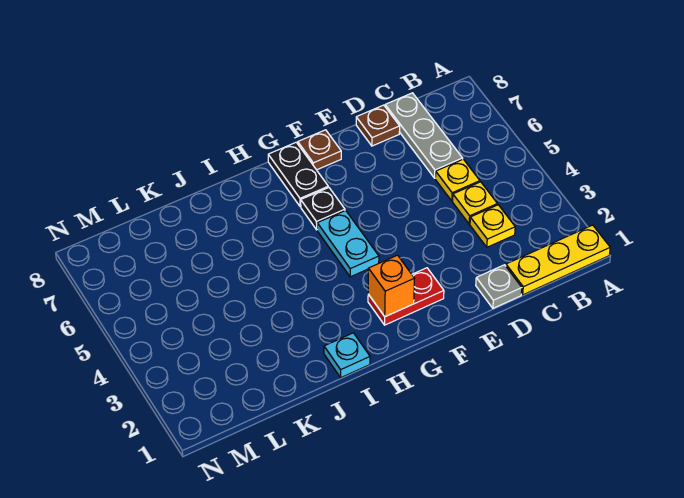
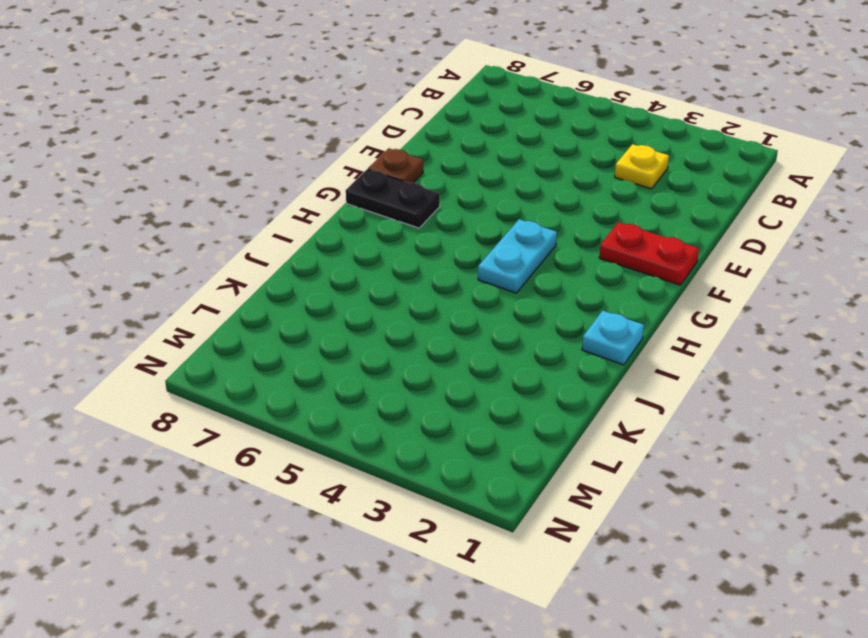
red plate F1:F2 level 1 -> red plate F2:G2 level 1
cyan plate G4:H4 level 1 -> cyan plate G4:G5 level 1
none -> yellow plate A1:C1 level 1
none -> yellow plate C4 level 1
none -> yellow plate C5 level 1

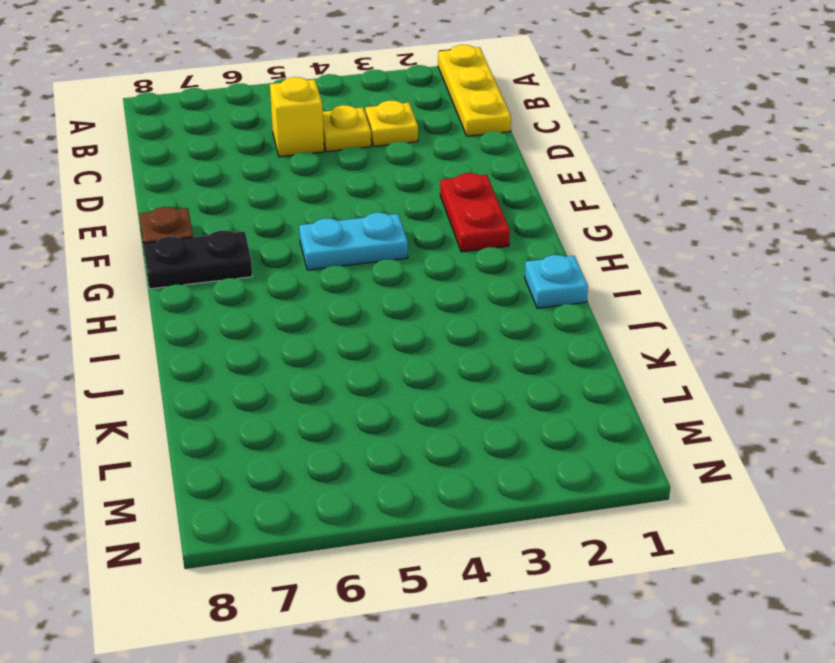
yellow brick C5 level 1 -> yellow plate C5 level 1
none -> grey plate C6:C8 level 1
none -> grey plate D1 level 1
none -> brown plate D8 level 1

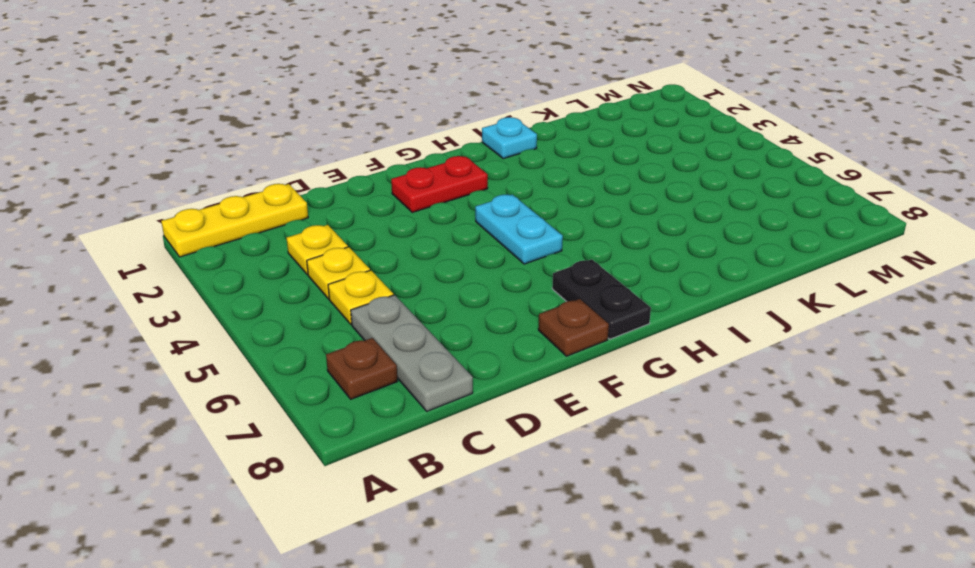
brown plate B7 level 1 -> brown plate D8 level 1
none -> grey plate D1 level 1
none -> black plate G6 level 1
none -> orange brick G2 level 2

